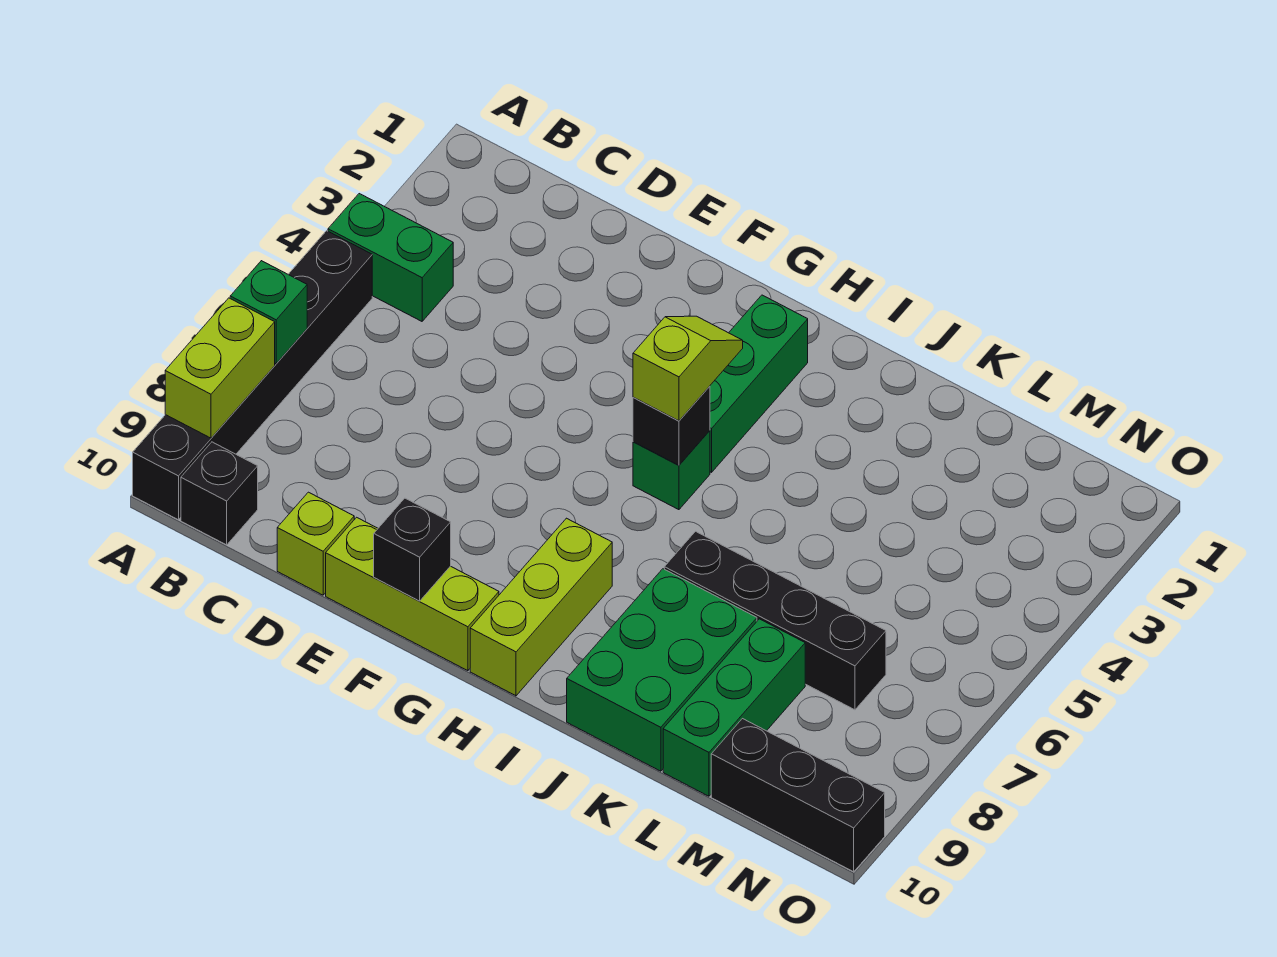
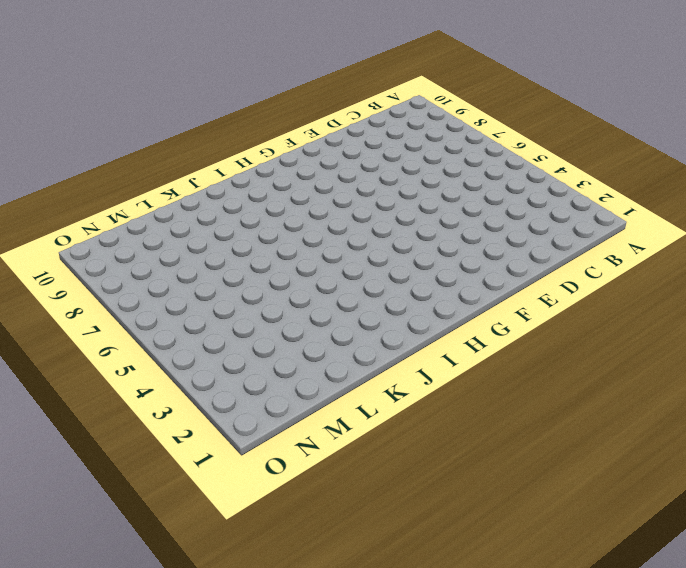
none -> green brick A4:B4 level 1
none -> black brick A5:A10 level 1
none -> black brick B10 level 1

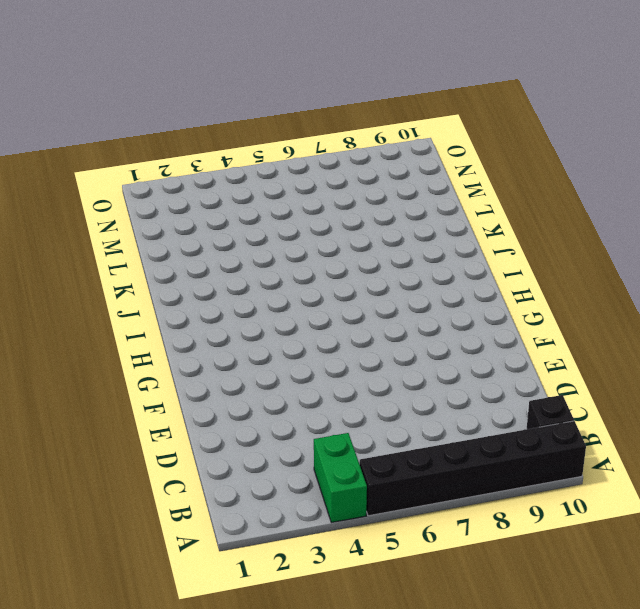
none -> lime brick D10 level 1
none -> lime brick E10:G10 level 1
none -> green brick H2:H4 level 1

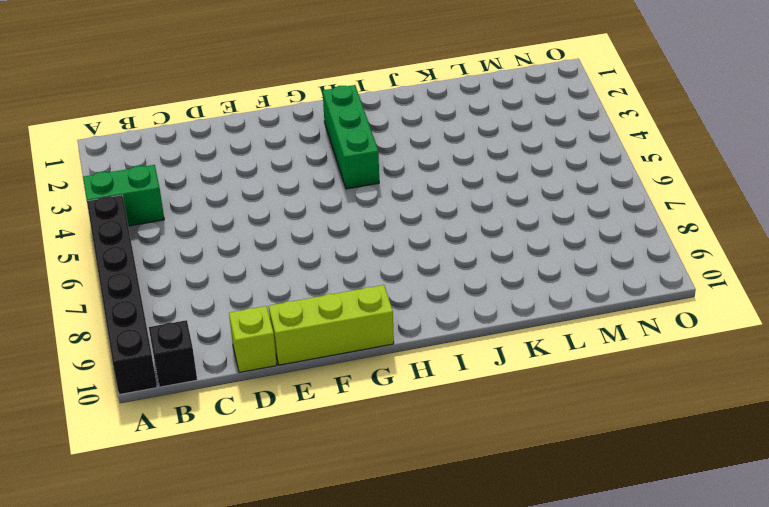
none -> green brick H5 level 1
none -> lime brick H8:H10 level 1
none -> black brick J7:M7 level 1

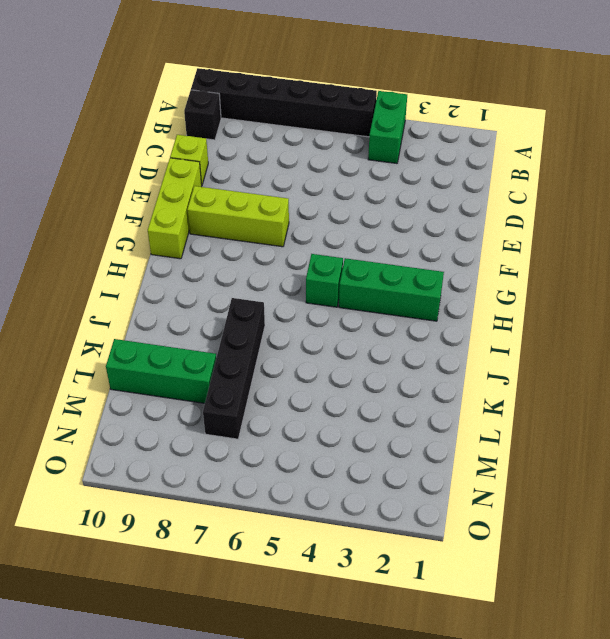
lime brick F7:F9 level 1 -> lime brick H8:H10 level 1
none -> green brick J8:K10 level 1
none -> black brick M10:O10 level 1
none -> green brick A7 level 2

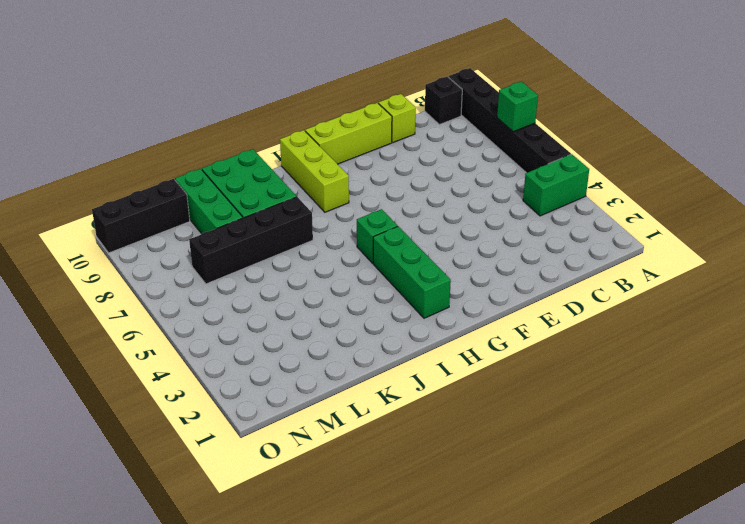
none -> lime brick A8:A9 level 2
none -> black brick F10 level 2
none -> black brick H5 level 2

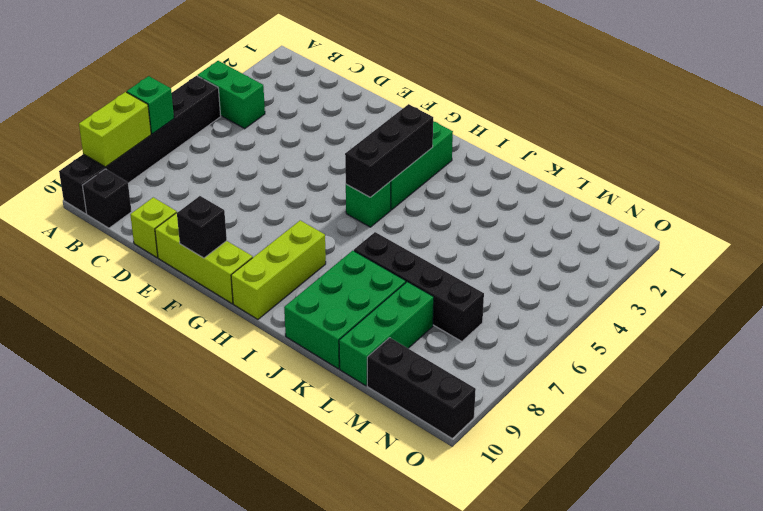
black brick H3:H5 level 2 -> black brick H5 level 2
none -> lime slope H4:H5 level 3 top 5

